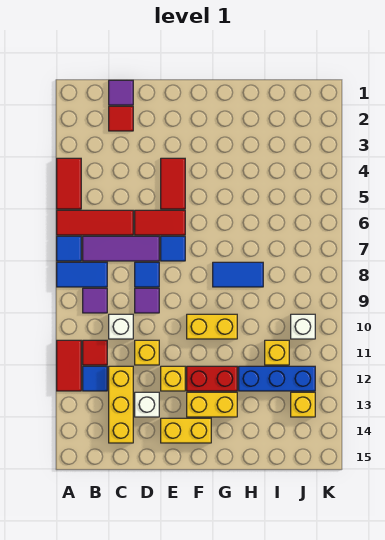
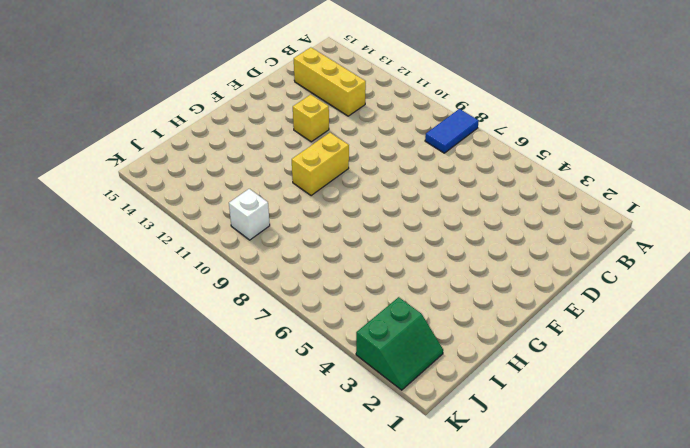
green slope J2:K3 level 1 top 3 -> none
none -> red tile A4:A5 level 1
none -> red tile A6:C6 level 1
none -> blue tile A7 level 1
none -> red tile A11:A12 level 1

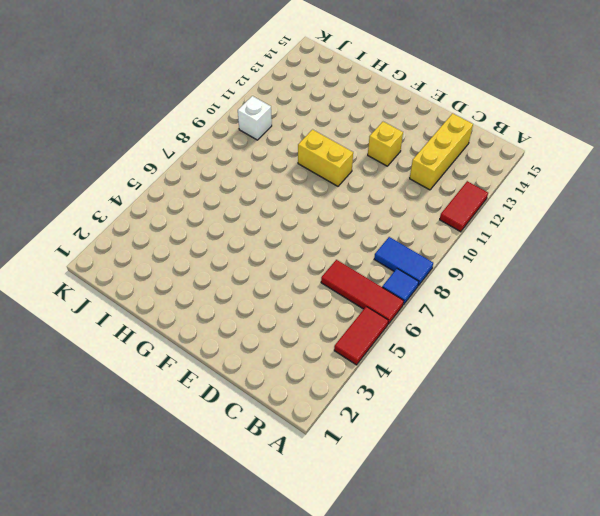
none -> purple tile B7:D7 level 1
none -> purple tile B9 level 1
none -> red tile B11 level 1
none -> blue tile B12 level 1

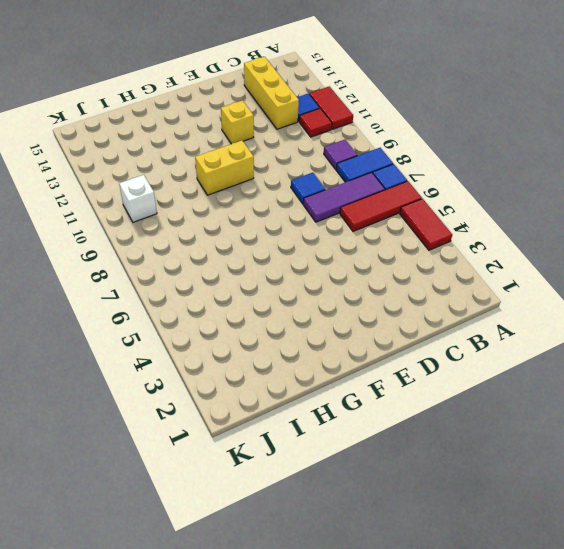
none -> purple tile C1 level 1
none -> red tile C2 level 1
none -> white brick C10 level 1
none -> red tile D6:E6 level 1

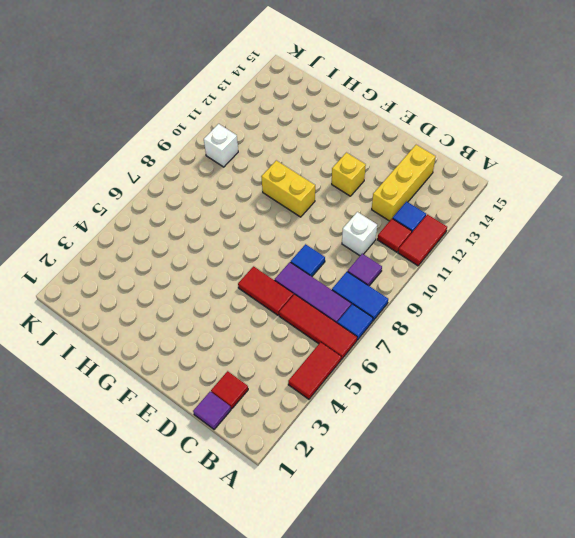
none -> purple tile D9 level 1
none -> yellow brick D11 level 1
none -> white brick D13 level 1
none -> red tile E4:E5 level 1

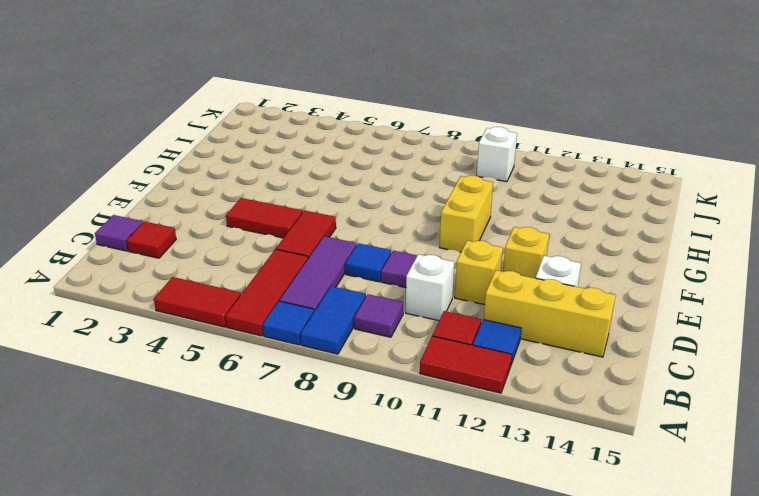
none -> blue tile E7 level 1
none -> yellow brick E14:F14 level 1
none -> red brick F12:G12 level 1
none -> yellow brick F13:G13 level 1

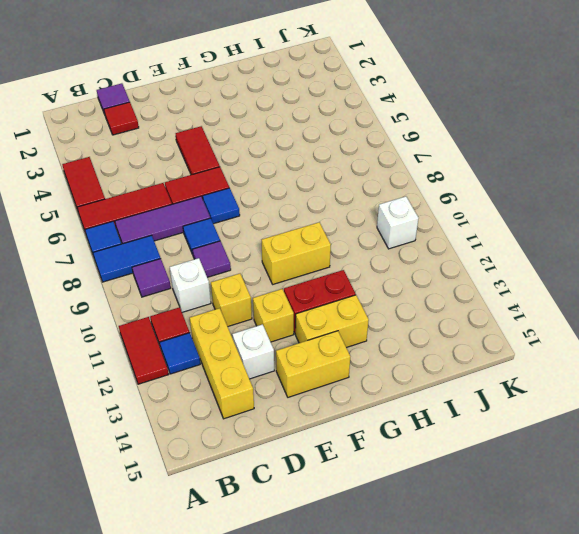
none -> blue tile G8:H8 level 1
none -> blue brick H12:J12 level 1
none -> yellow brick I11 level 1
none -> yellow brick J13 level 1

